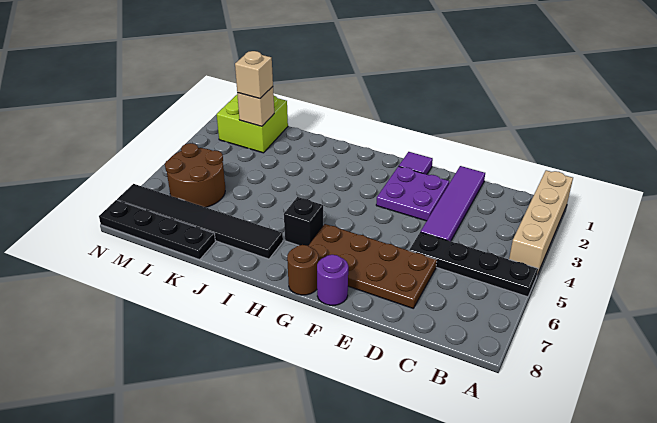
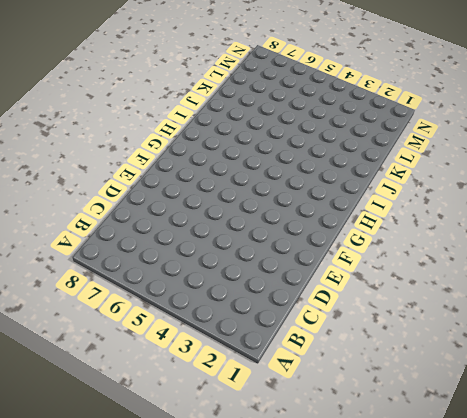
none -> tan brick A1:A4 level 1
none -> black plate A5:D5 level 1
none -> purple tile D1:D4 level 1

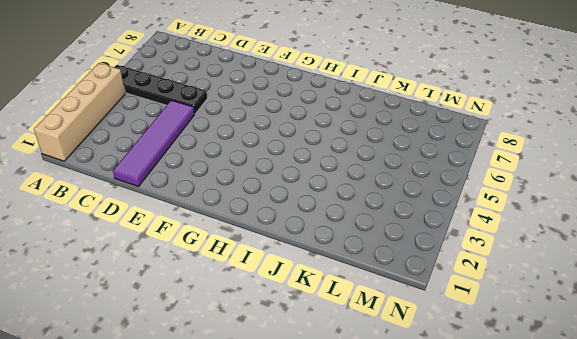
none -> brown plate D6:G7 level 1
none -> purple plate E2:F3 level 1
none -> purple tile F1 level 1

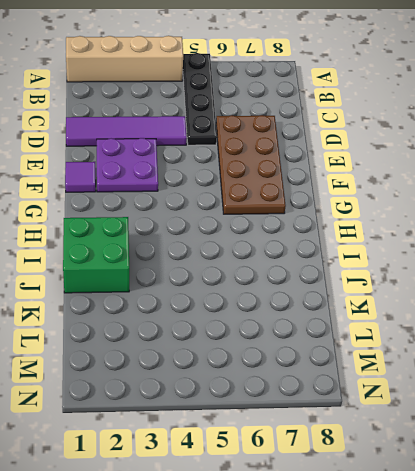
green brick I1:J2 level 1 -> none
none -> purple round brick F8 level 1
none -> brown round brick G8 level 1
none -> black brick H6 level 1

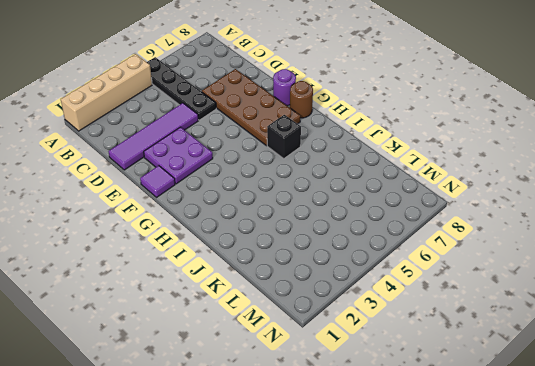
none -> black tile I7:N7 level 1
none -> black plate K8:N8 level 1
none -> lime brick L1:M2 level 1

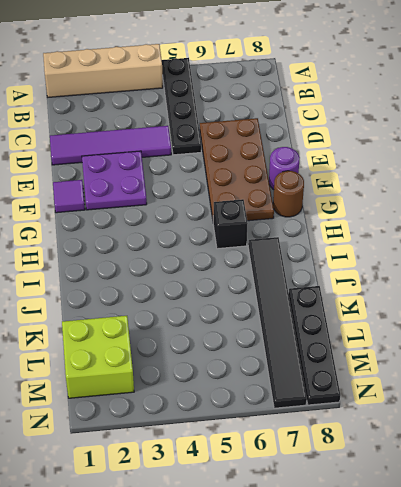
none -> brown round brick L5:M6 level 1
none -> tan brick L2 level 2
none -> tan brick L2 level 3

